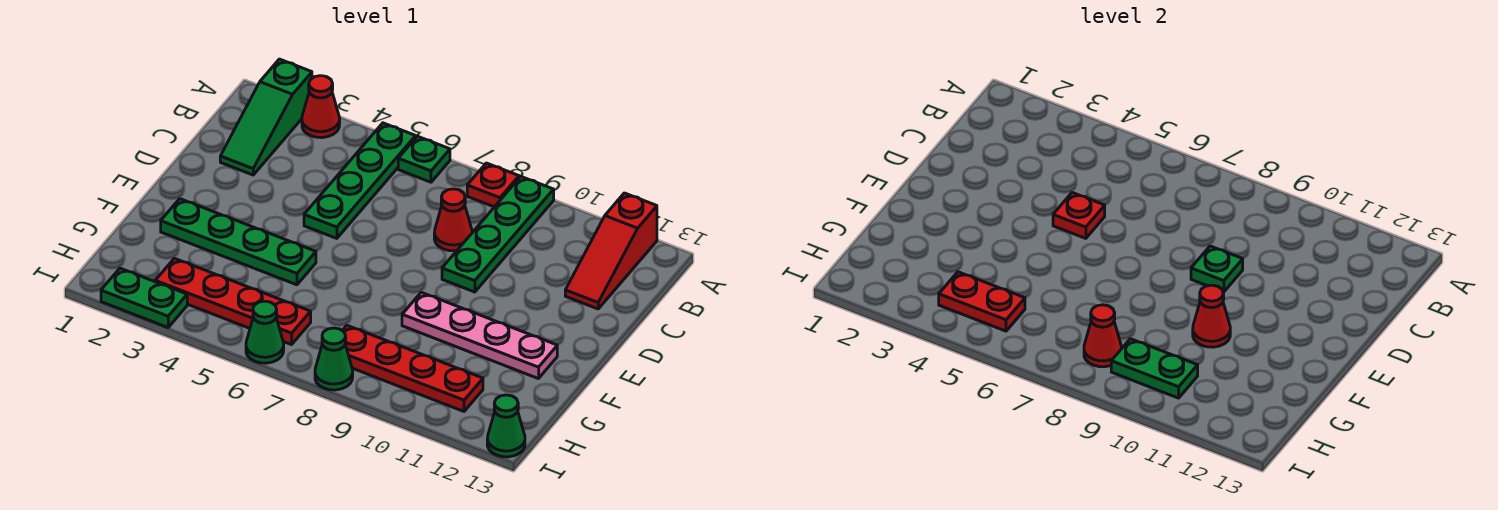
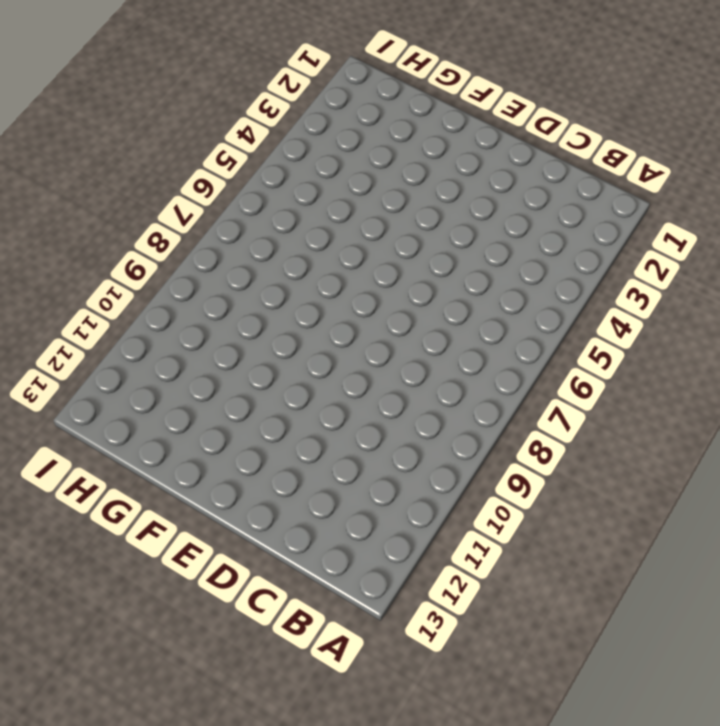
none -> green slope A2:C2 level 1 top A
none -> red cone A3 level 1
none -> green plate A5:D5 level 1

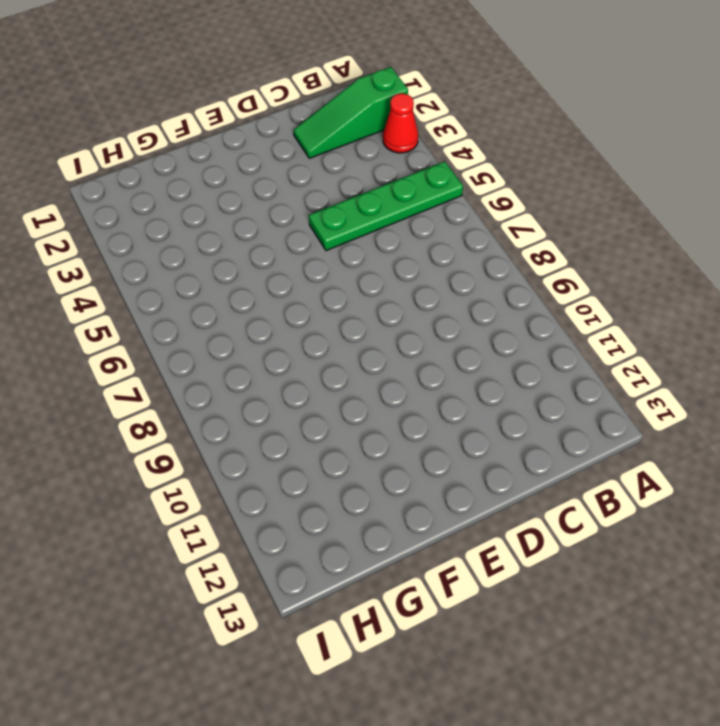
none -> green plate A6 level 1
none -> red plate A8 level 1
none -> green plate A9:D9 level 1

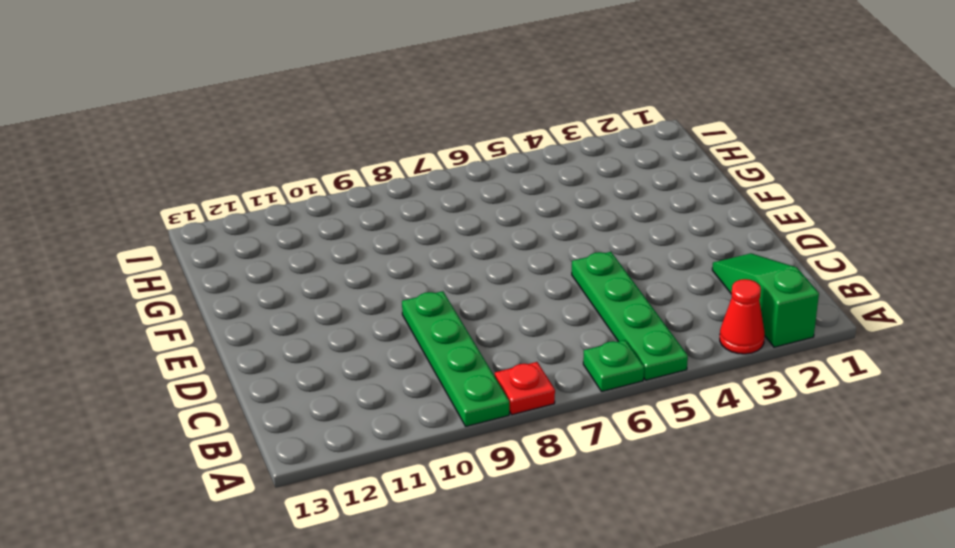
none -> red slope A12:C12 level 1 top A
none -> red cone C8 level 1
none -> green plate F2:F5 level 1

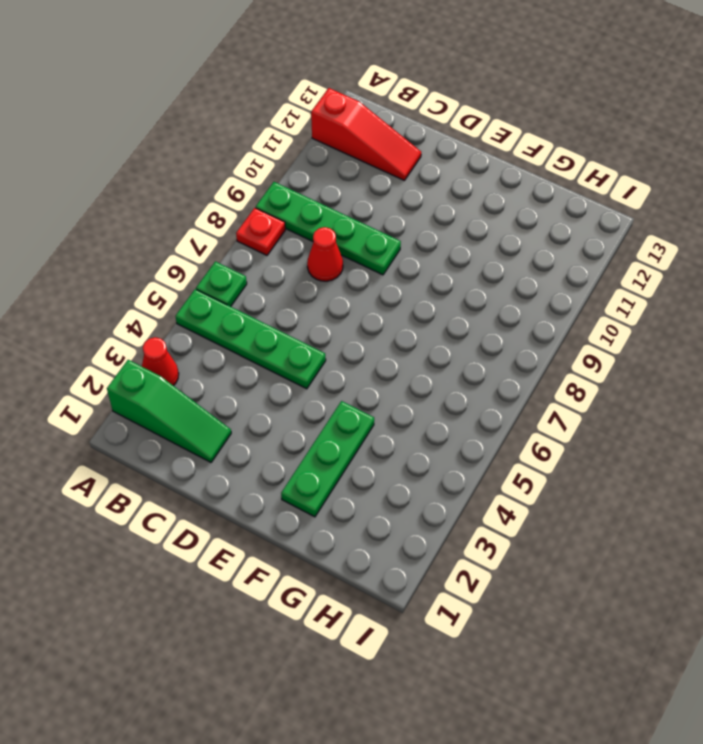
green plate F2:F4 level 1 -> green plate F2:F5 level 1
none -> pink plate F9:F12 level 1
none -> red plate H3:H6 level 1
none -> red plate H8:H11 level 1

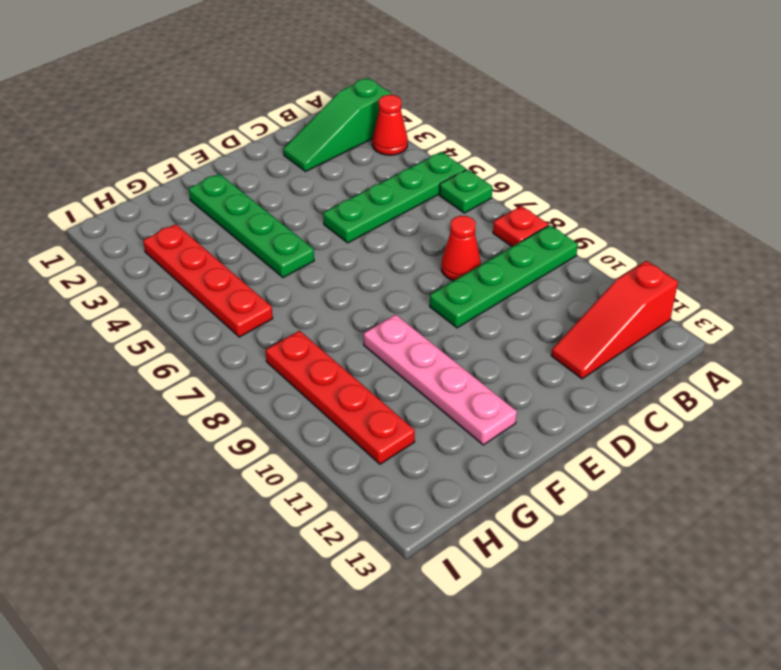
none -> green plate I2:I3 level 1
none -> green cone I6 level 1
none -> green cone I8 level 1

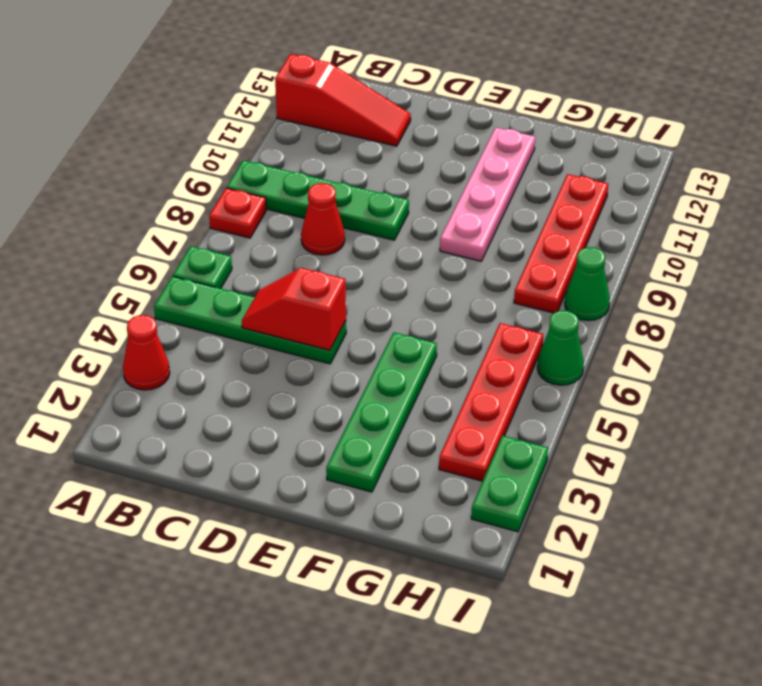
red slope C5:D5 level 2 top D -> red plate D5 level 2
none -> green slope A2:C2 level 1 top A
none -> green cone I13 level 1
none -> green plate D9 level 2

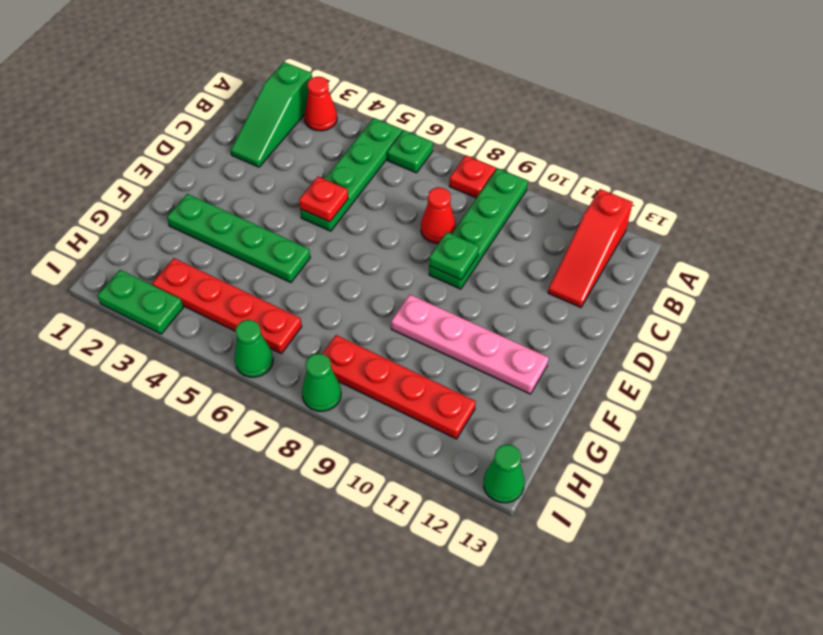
none -> red cone F10 level 2
none -> red plate H4:H5 level 2
none -> red cone H8 level 2

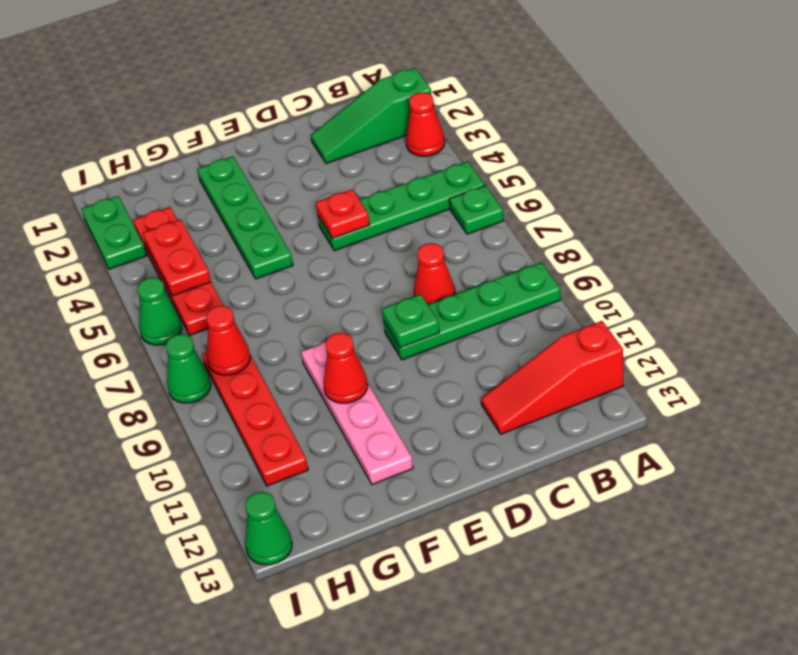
none -> red plate A8 level 1
none -> green plate H9:H10 level 2

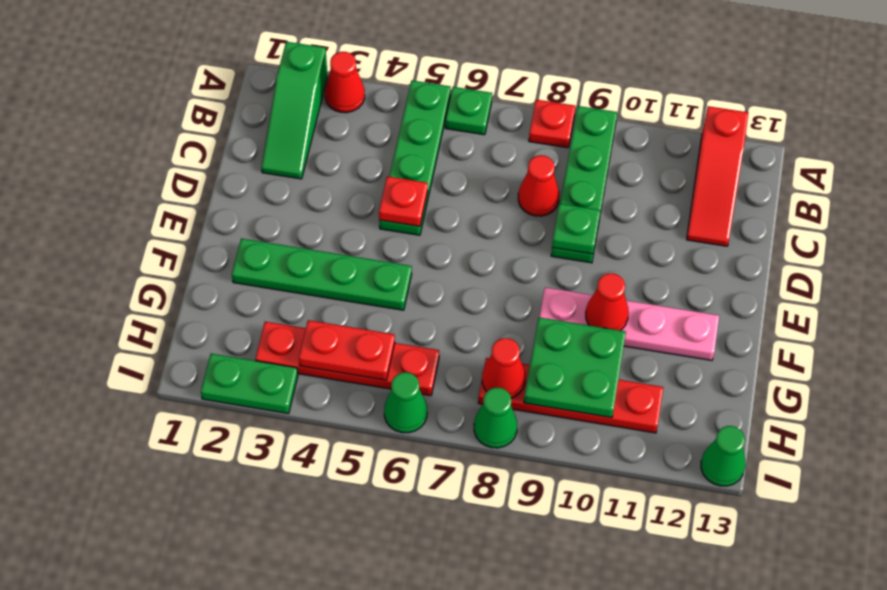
green plate G9:H10 level 2 -> green plate H9:H10 level 2

